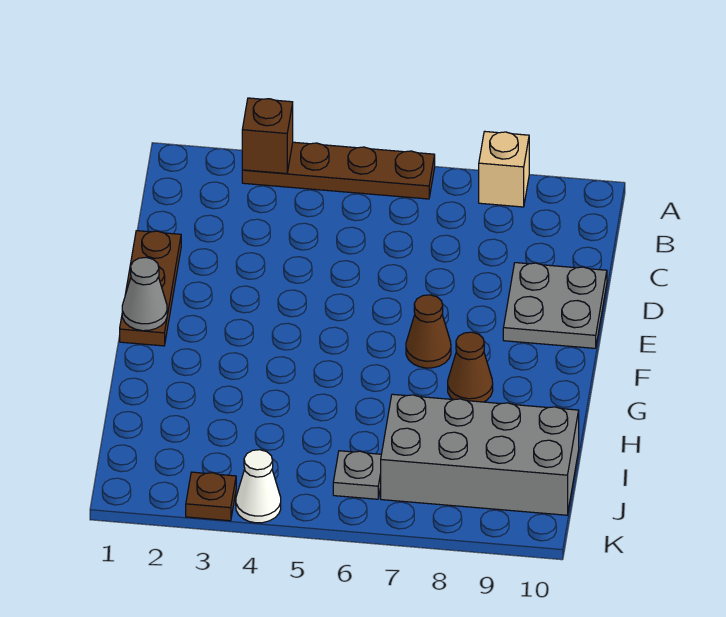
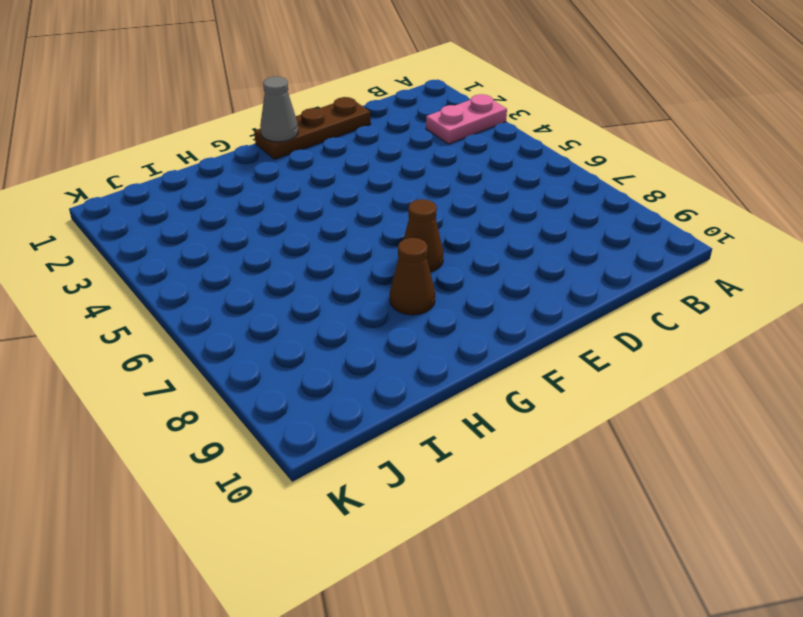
pink plate A3:B3 level 1 -> brown plate A3:A6 level 1
none -> tan brick A8 level 1
none -> grey plate D9:E10 level 1
none -> grey brick I7:J10 level 1

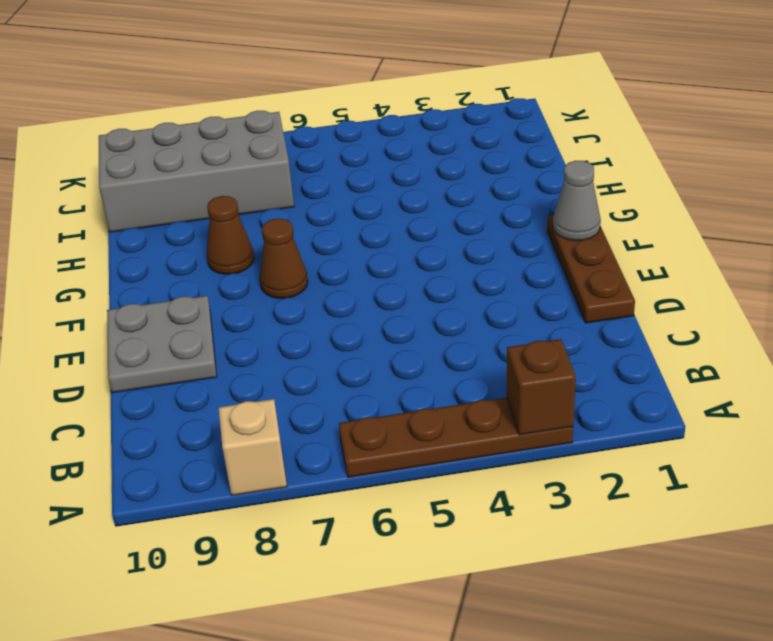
none -> grey plate J6 level 1
none -> brown plate K3 level 1
none -> white cone K4 level 1

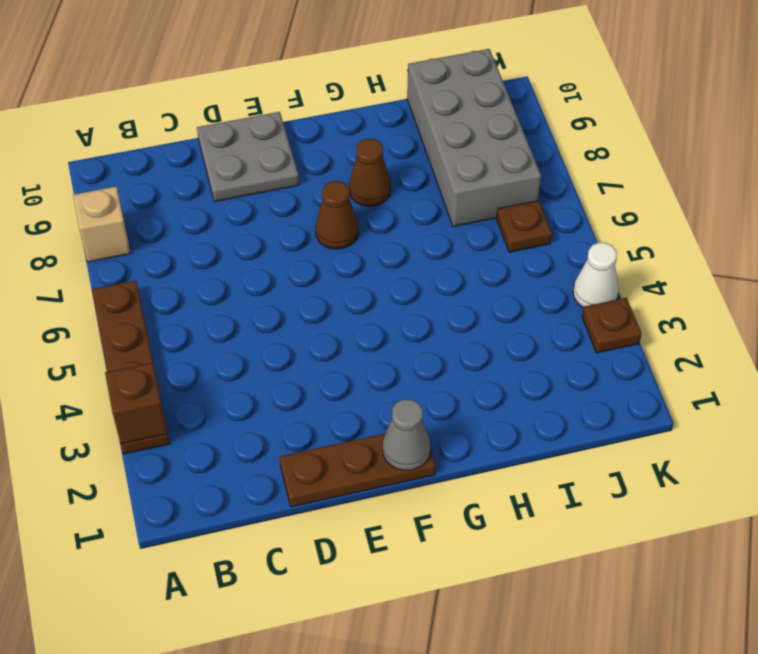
brown plate J6 level 1 -> grey plate J6 level 1

